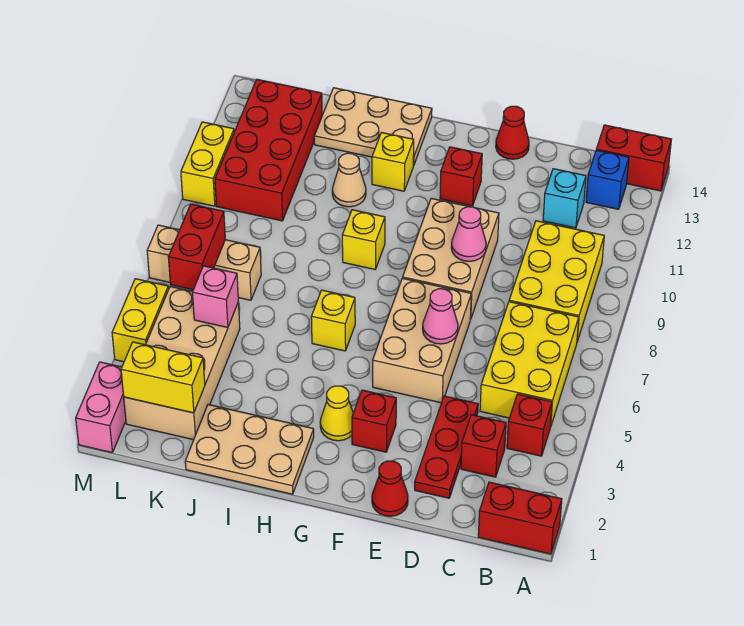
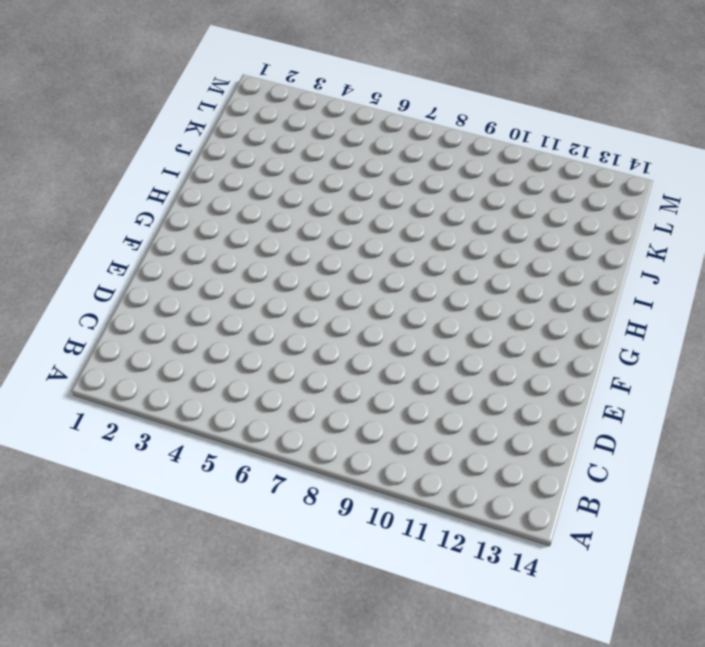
none -> red brick A1:B1 level 1
none -> red brick A14:B14 level 1
none -> red brick B4 level 1
none -> yellow brick B5:C7 level 1

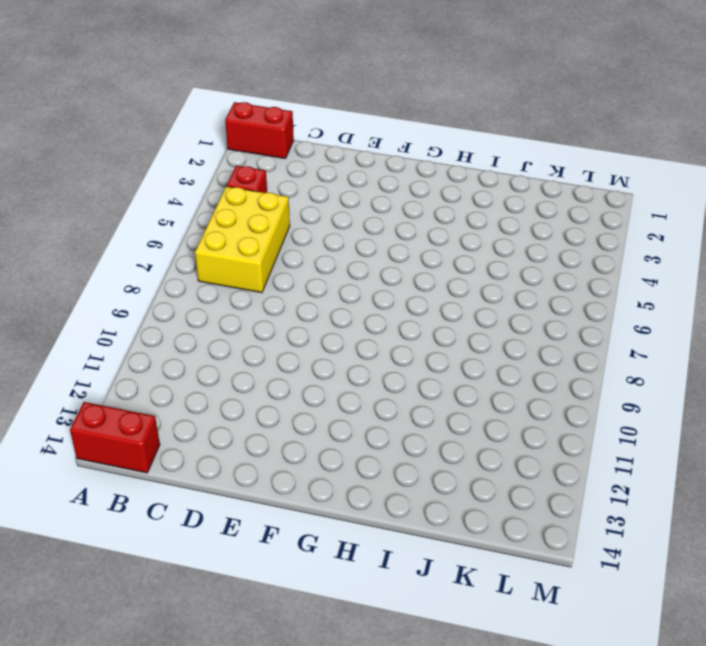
none -> yellow brick B8:C10 level 1
none -> blue brick B13 level 1
none -> red brick C3 level 1
none -> cyan brick C12 level 1

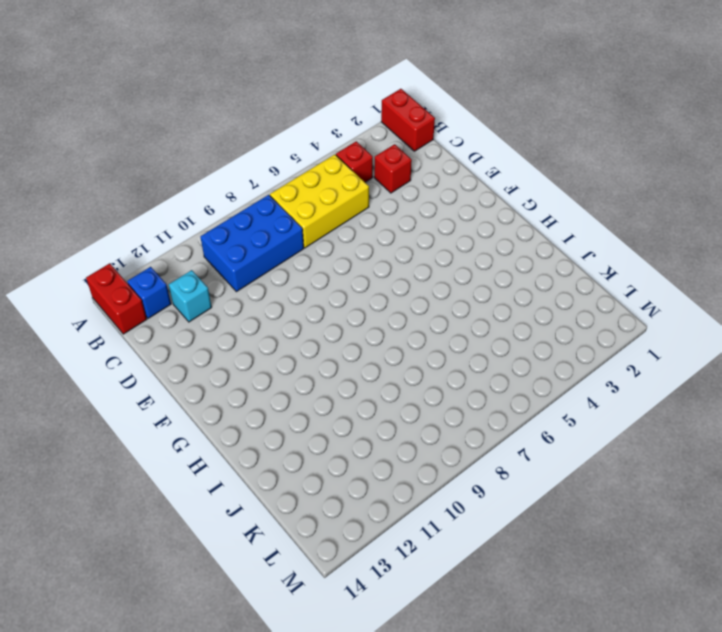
blue brick B8:C10 level 1 -> yellow brick B8:C10 level 1
none -> red plate D2:D4 level 1
none -> red cone E1 level 1
none -> tan brick E5:F7 level 1
none -> tan brick E8:F10 level 1

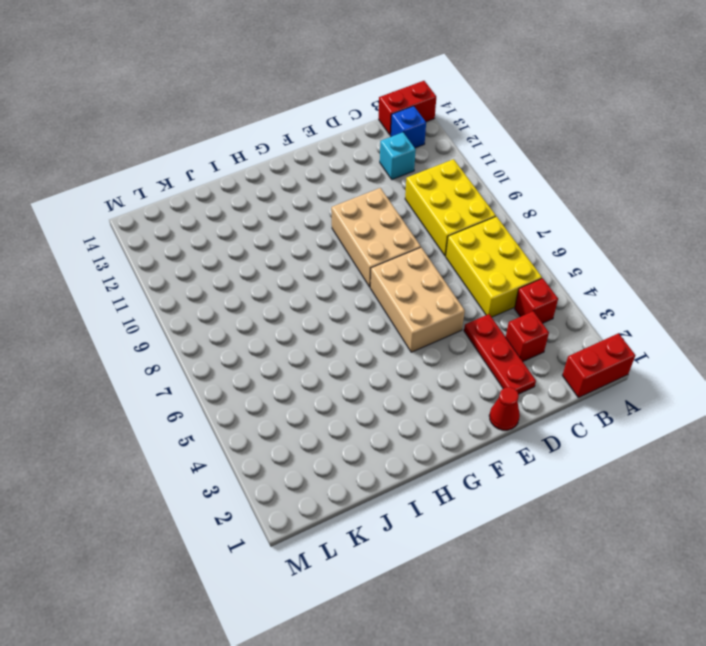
none -> red cone E14 level 1
none -> red brick F3 level 1
none -> red brick F12 level 1
none -> yellow cone G3 level 1

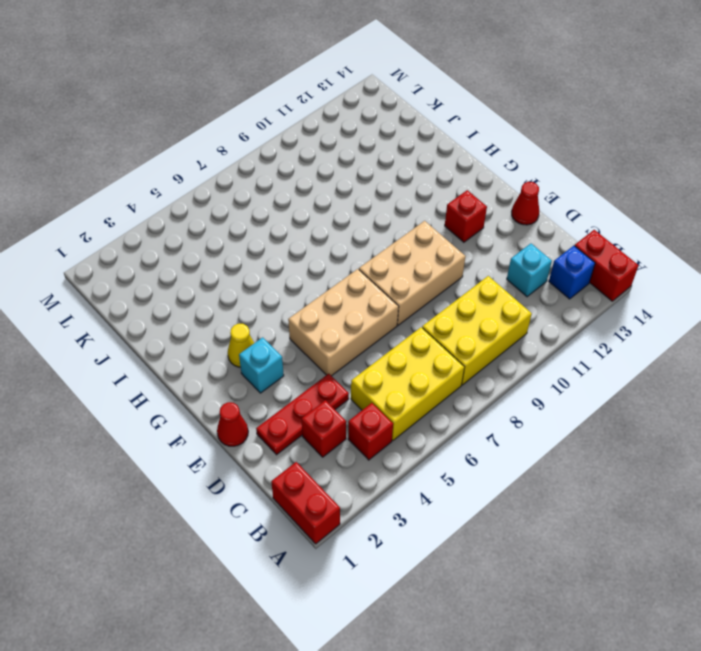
cyan brick F3 level 1 -> red brick F3 level 1
none -> tan plate H1:J2 level 1
none -> yellow brick H6 level 1
none -> yellow brick H9 level 1
none -> yellow brick H12 level 1

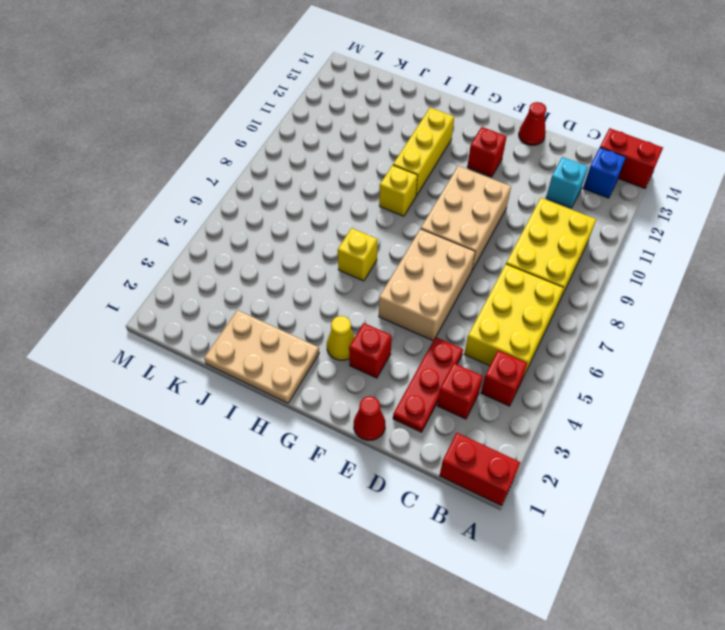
yellow brick H10:H12 level 1 -> yellow brick H12 level 1
none -> tan plate H13:J14 level 1
none -> tan cone I11 level 1
none -> tan brick K2:L5 level 1
none -> tan brick K7:M7 level 1

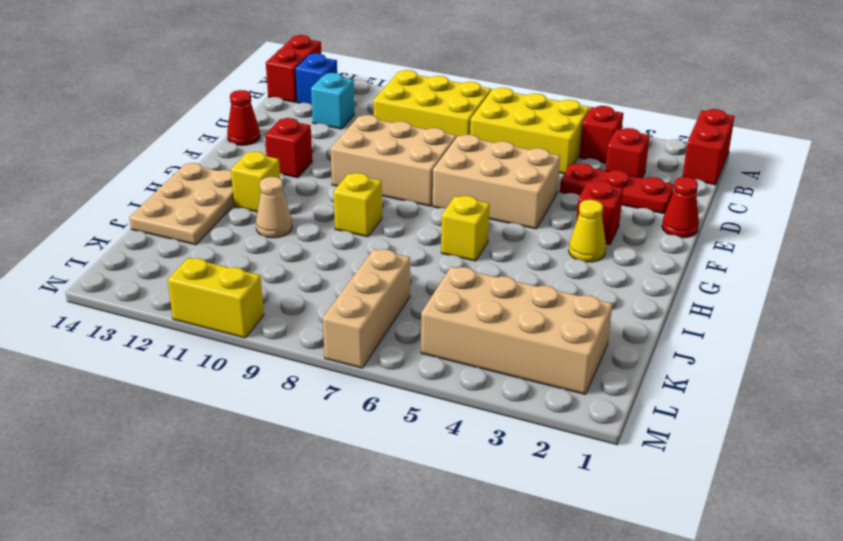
none -> tan plate H1:J2 level 1
none -> red brick K10:L13 level 1
none -> pink brick M1:M2 level 1
none -> yellow brick M4:M5 level 1

